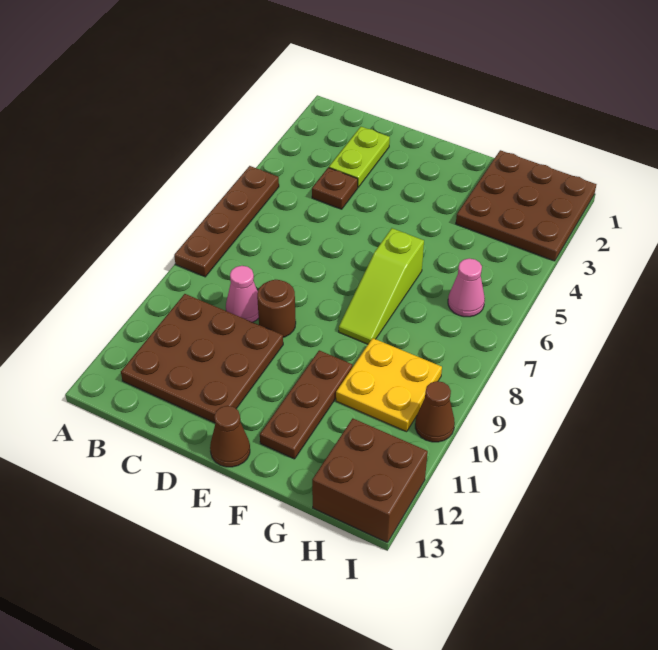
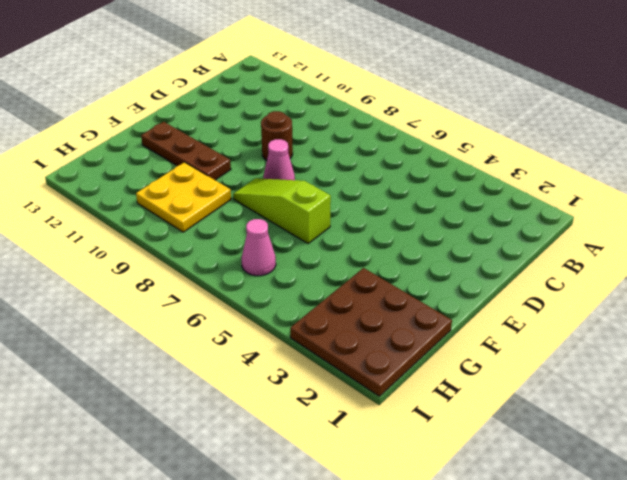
pink cone E8 level 1 -> pink cone C9 level 1
none -> brown plate A5:A8 level 1
none -> brown plate B10:D12 level 1
none -> lime plate C2:C3 level 1

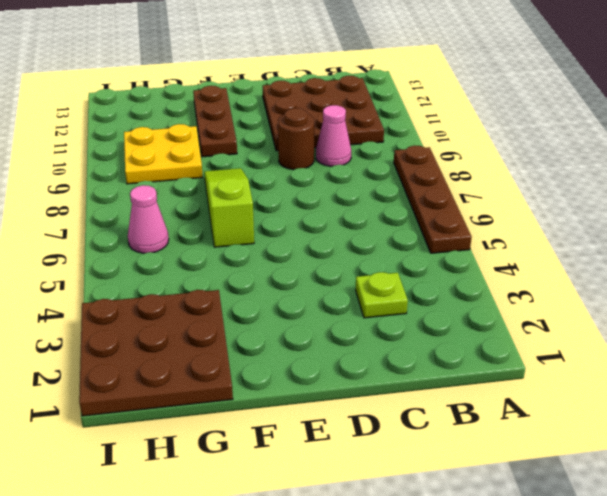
lime plate C3 level 1 -> lime plate C2:C3 level 1
none -> brown plate C4 level 1
none -> brown cone E13 level 1
none -> brown brick H12:I13 level 1

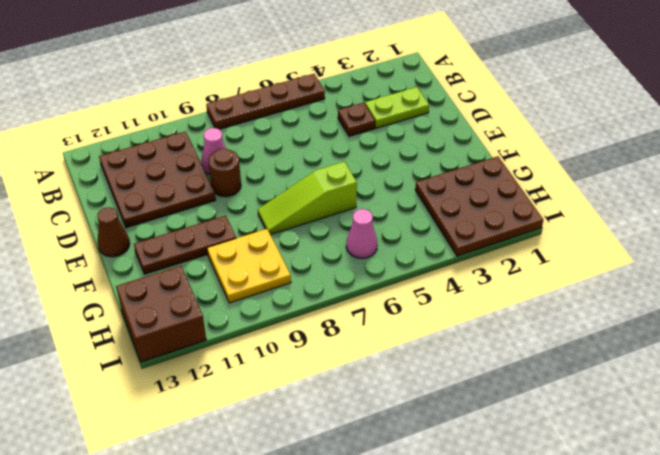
none -> brown cone I10 level 1

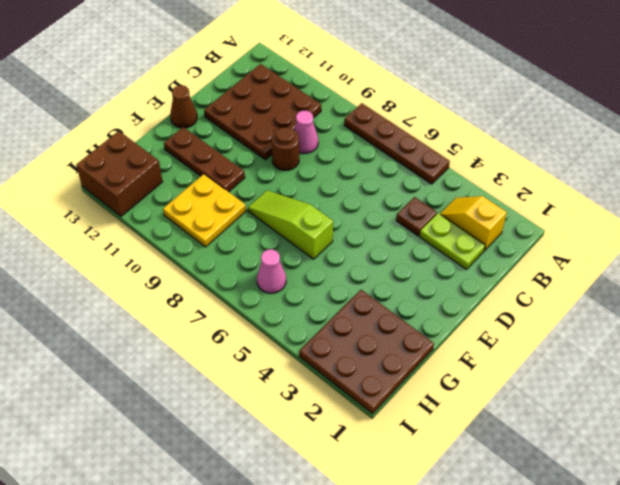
yellow slope B2:B3 level 1 top 2 -> none
none -> brown cone I10 level 1

